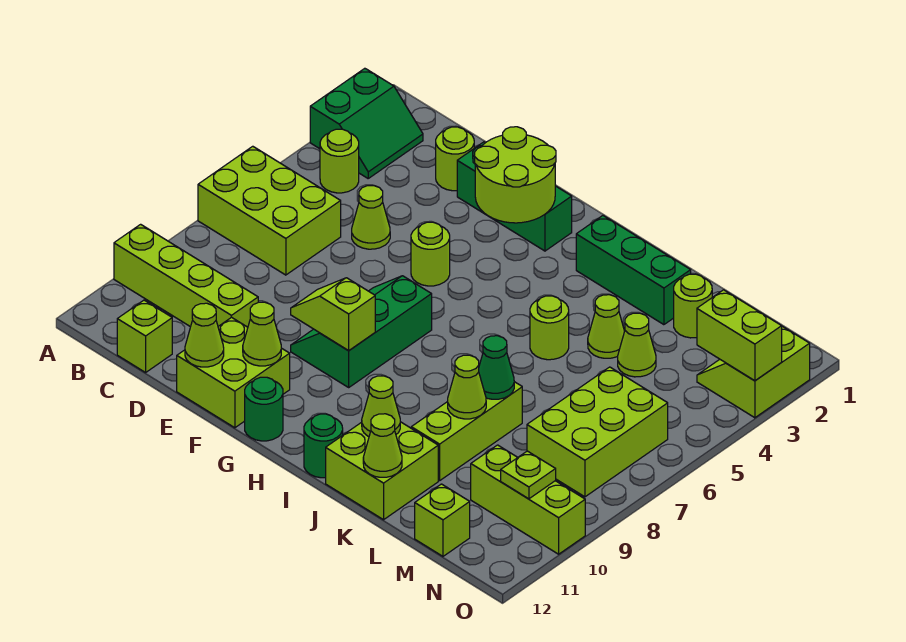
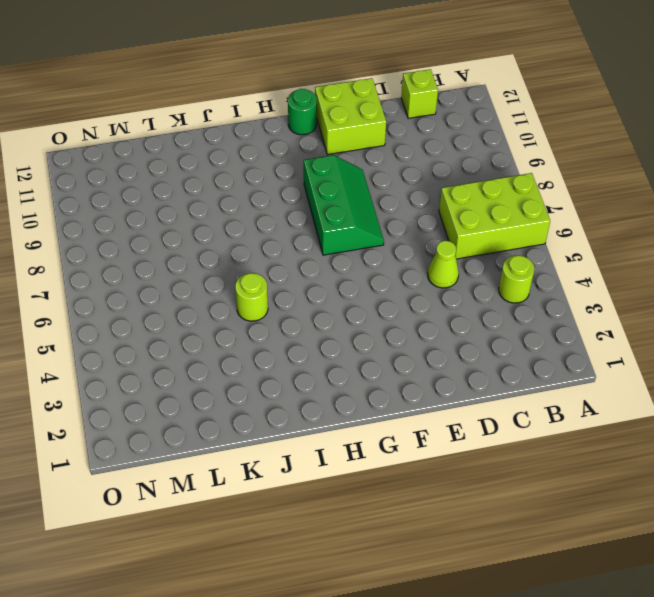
none -> green slope A2:B3 level 1 top A
none -> lime brick A10:D10 level 1
none -> lime round brick D2 level 1
none -> green brick E2:G2 level 1

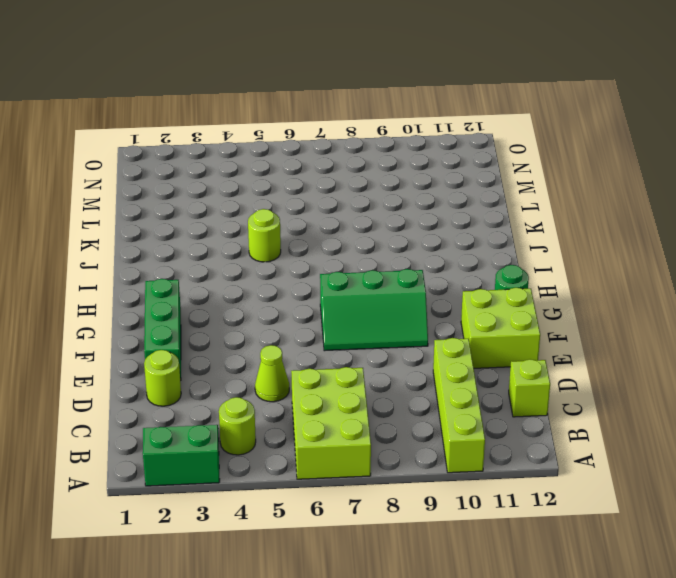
none -> lime round brick F5 level 1
none -> green brick I2:K2 level 1
none -> green round brick I12 level 1
none -> lime brick J11:K12 level 1

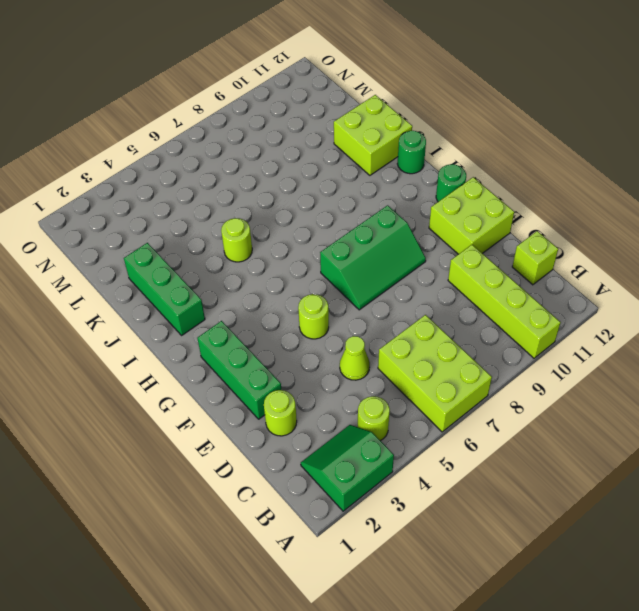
none -> lime cone K4 level 1
none -> lime brick K8:K10 level 1
none -> lime round brick L2 level 1
none -> lime cone L4 level 1

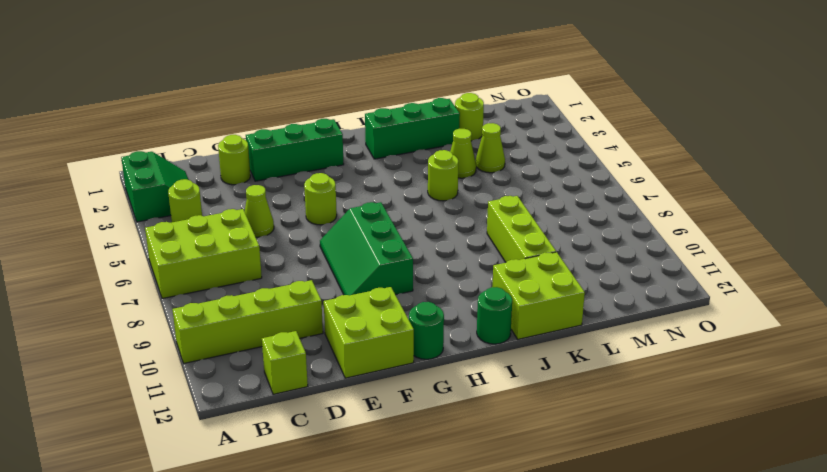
none -> lime brick M6:N8 level 1
none -> lime brick M10:O10 level 1
none -> lime brick M12 level 1
none -> lime slope N2:O3 level 1 top O

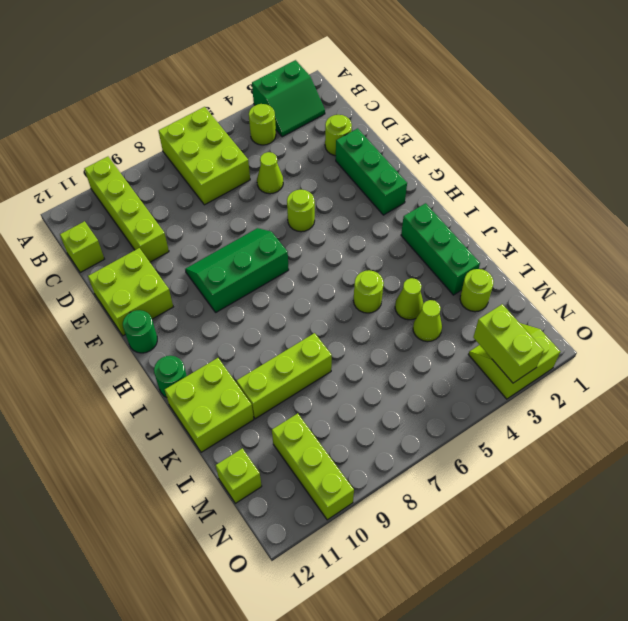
none -> lime brick M6:N8 level 1
none -> lime cone E12 level 2
none -> lime round brick F2:G3 level 2
none -> lime slope F9:G9 level 2 top G

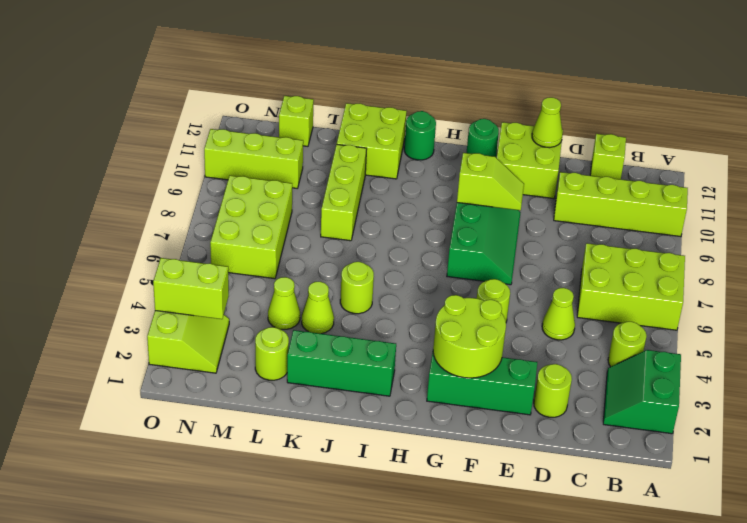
none -> lime cone F11 level 2
none -> lime cone J11 level 2
none -> green cone K8 level 2
none -> lime cone K9 level 2

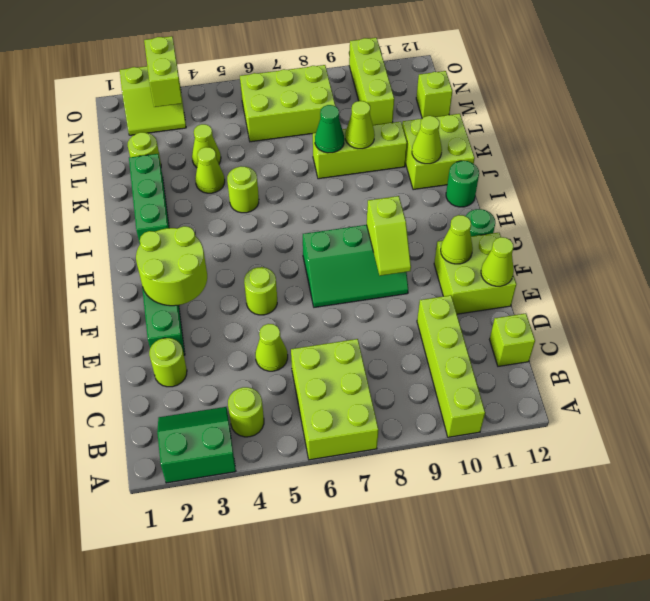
none -> lime cone K12 level 2
none -> lime plate N10 level 2

